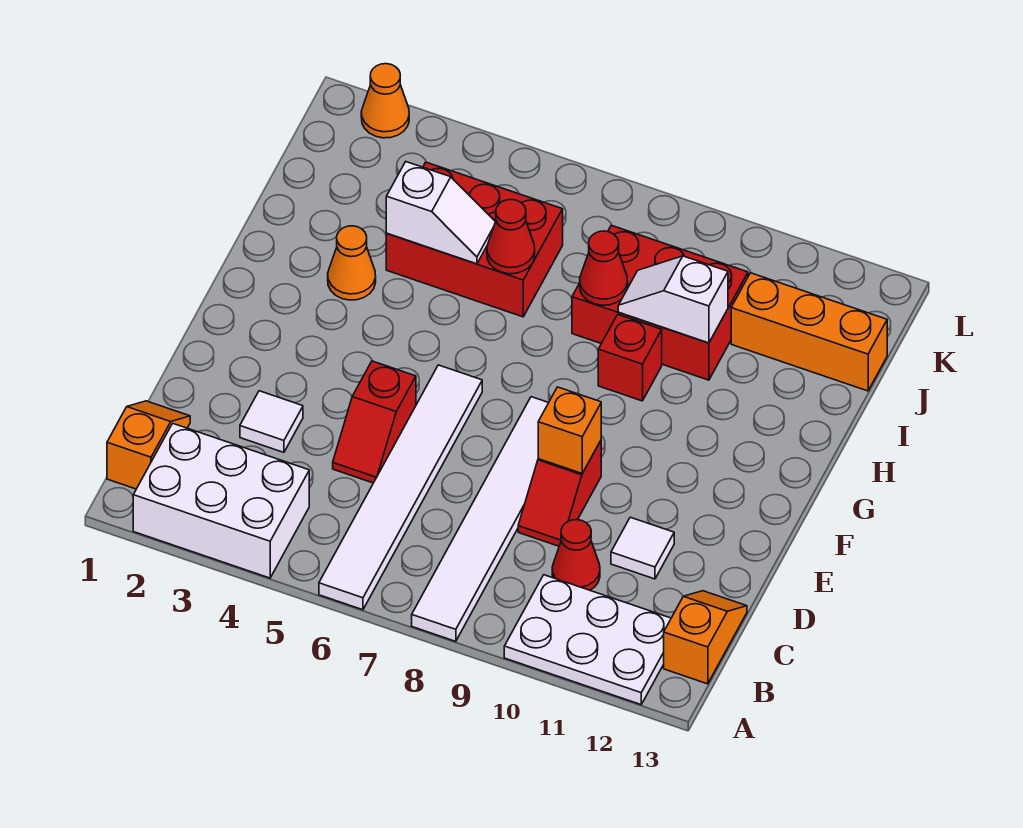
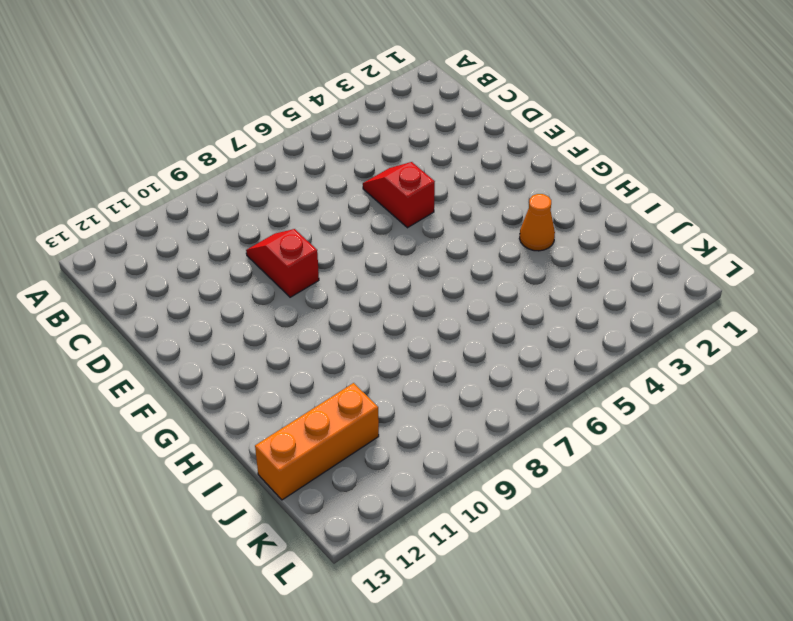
none -> white brick A2:B4 level 1
none -> white tile A6:F6 level 1
none -> white tile A8:F8 level 1

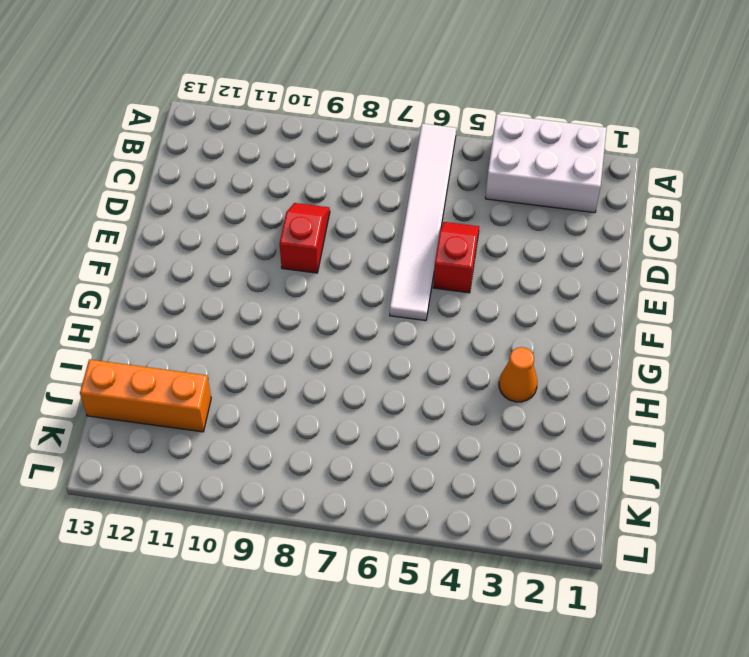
none -> white tile A8:F8 level 1
none -> white plate A10:B12 level 1
none -> orange slope B1:C1 level 1 top B

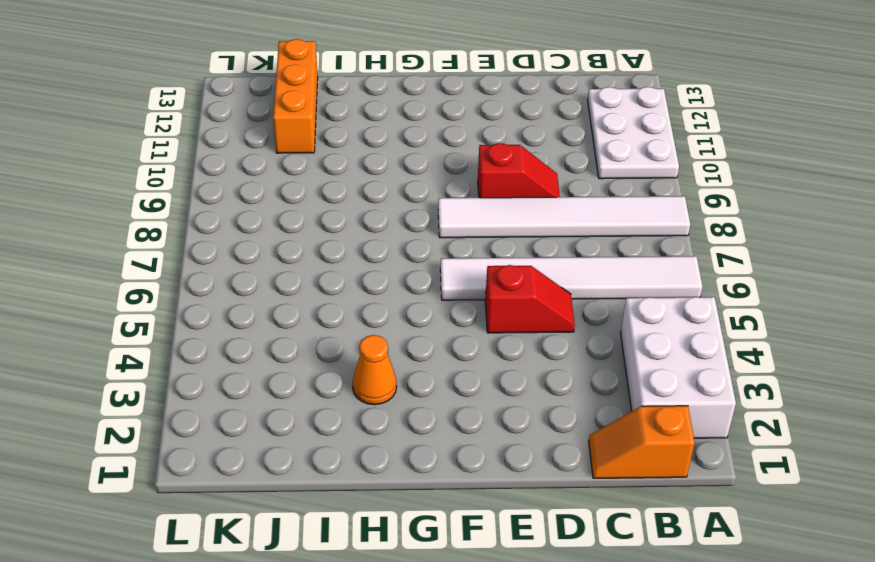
none -> orange slope B13:C13 level 1 top B
none -> red cone C10 level 1
none -> white tile D3 level 1

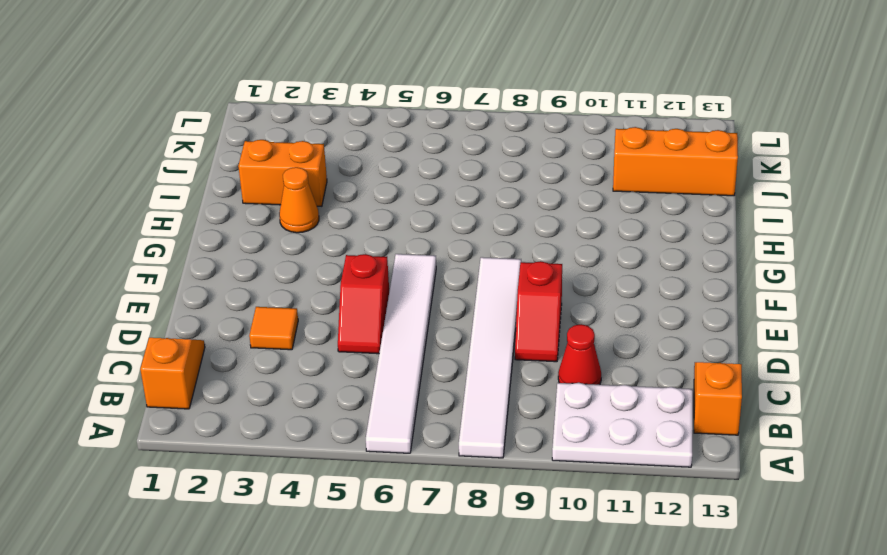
orange tile D3 level 1 -> white tile D3 level 1
orange brick I2:I3 level 1 -> none
none -> white brick A2:B4 level 1
none -> white tile D11 level 1
none -> red brick H9 level 1

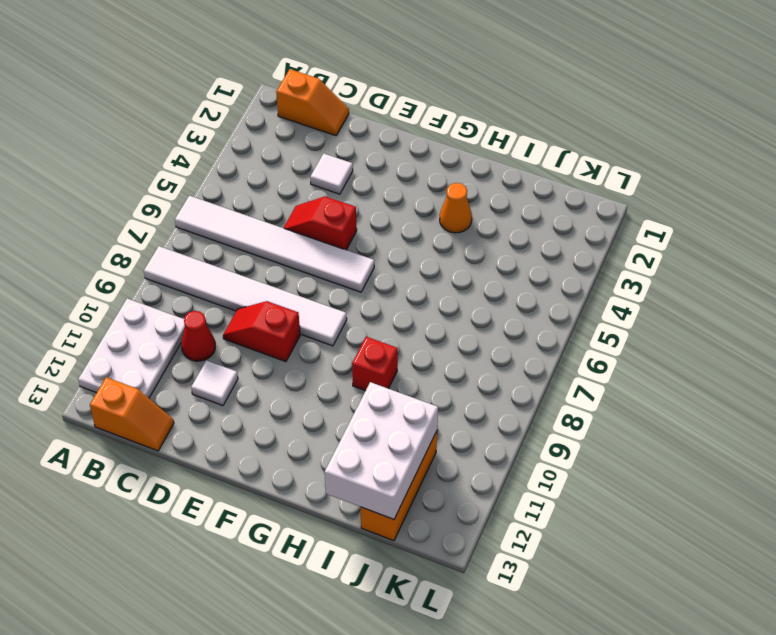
white brick I11:J13 level 2 -> white brick A2:B4 level 1
none -> red brick I4:J6 level 1
none -> red brick I8:J10 level 1
none -> orange cone L2 level 1

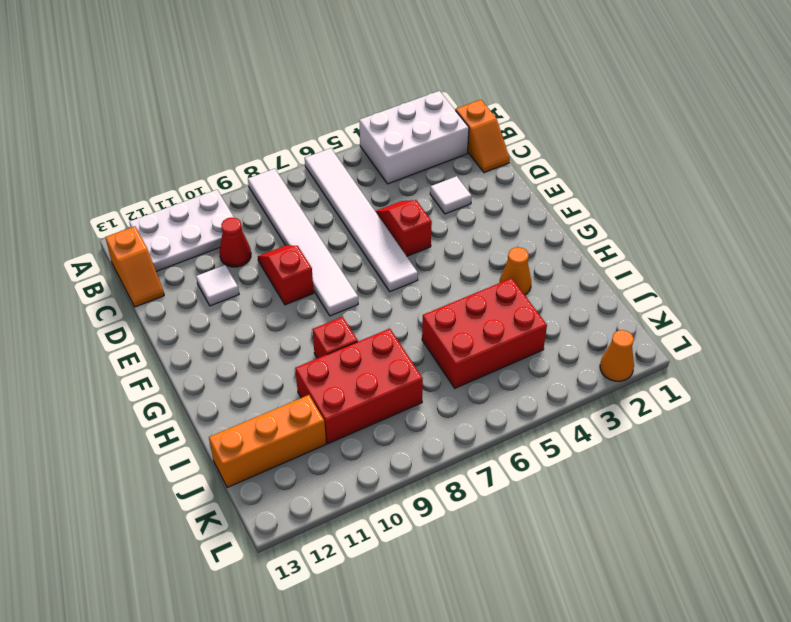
none -> orange brick E9 level 2
none -> white slope I4:I5 level 2 top 4
none -> red cone I6 level 2

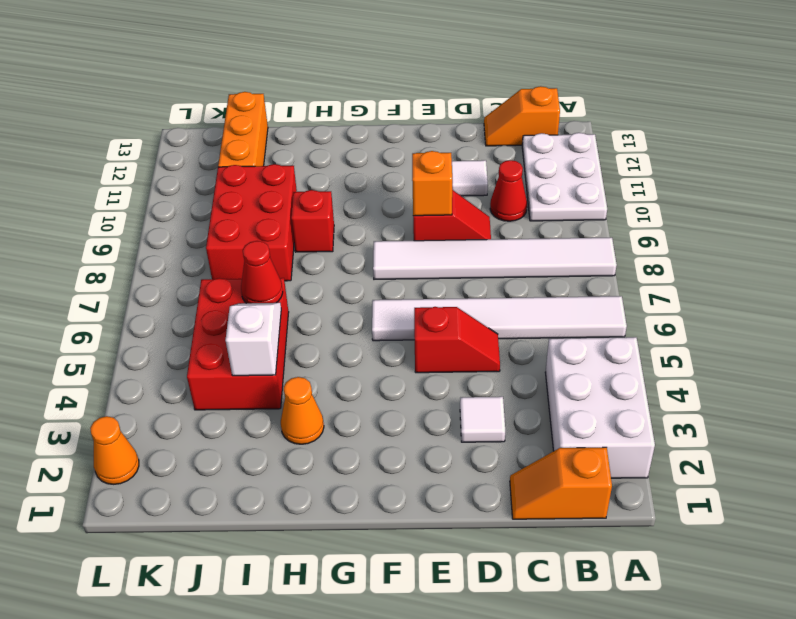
none -> red cone I8 level 2
none -> white slope I9:I10 level 2 top 10

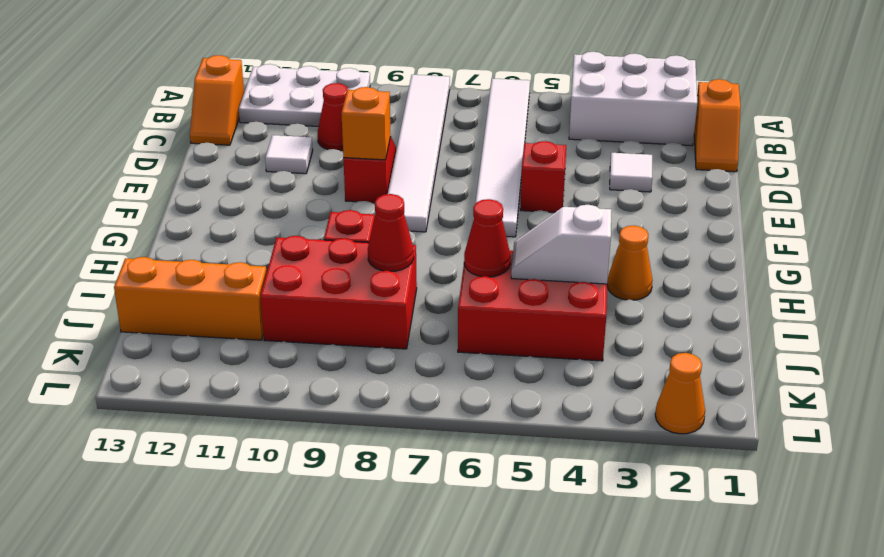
none -> white slope I9:I10 level 2 top 10

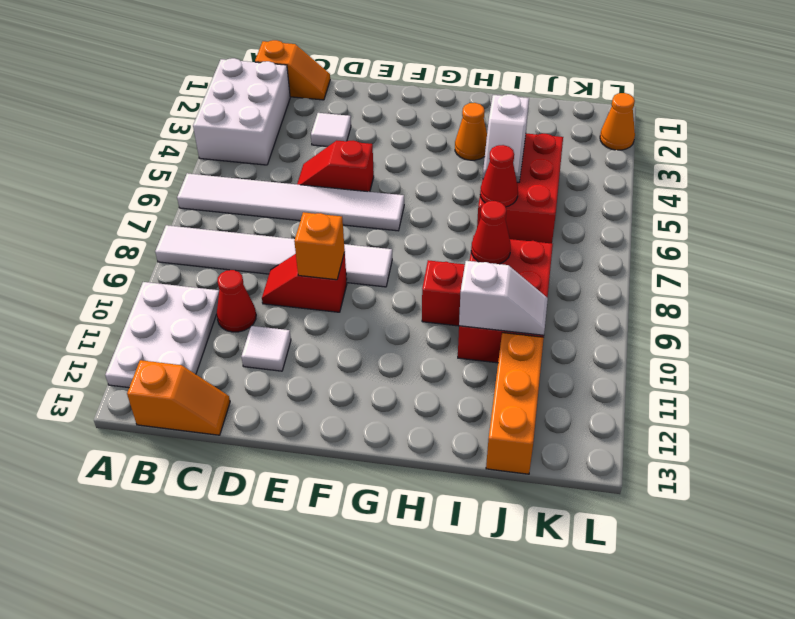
white slope I10:J10 level 2 top I -> white slope I9:I10 level 2 top 10

